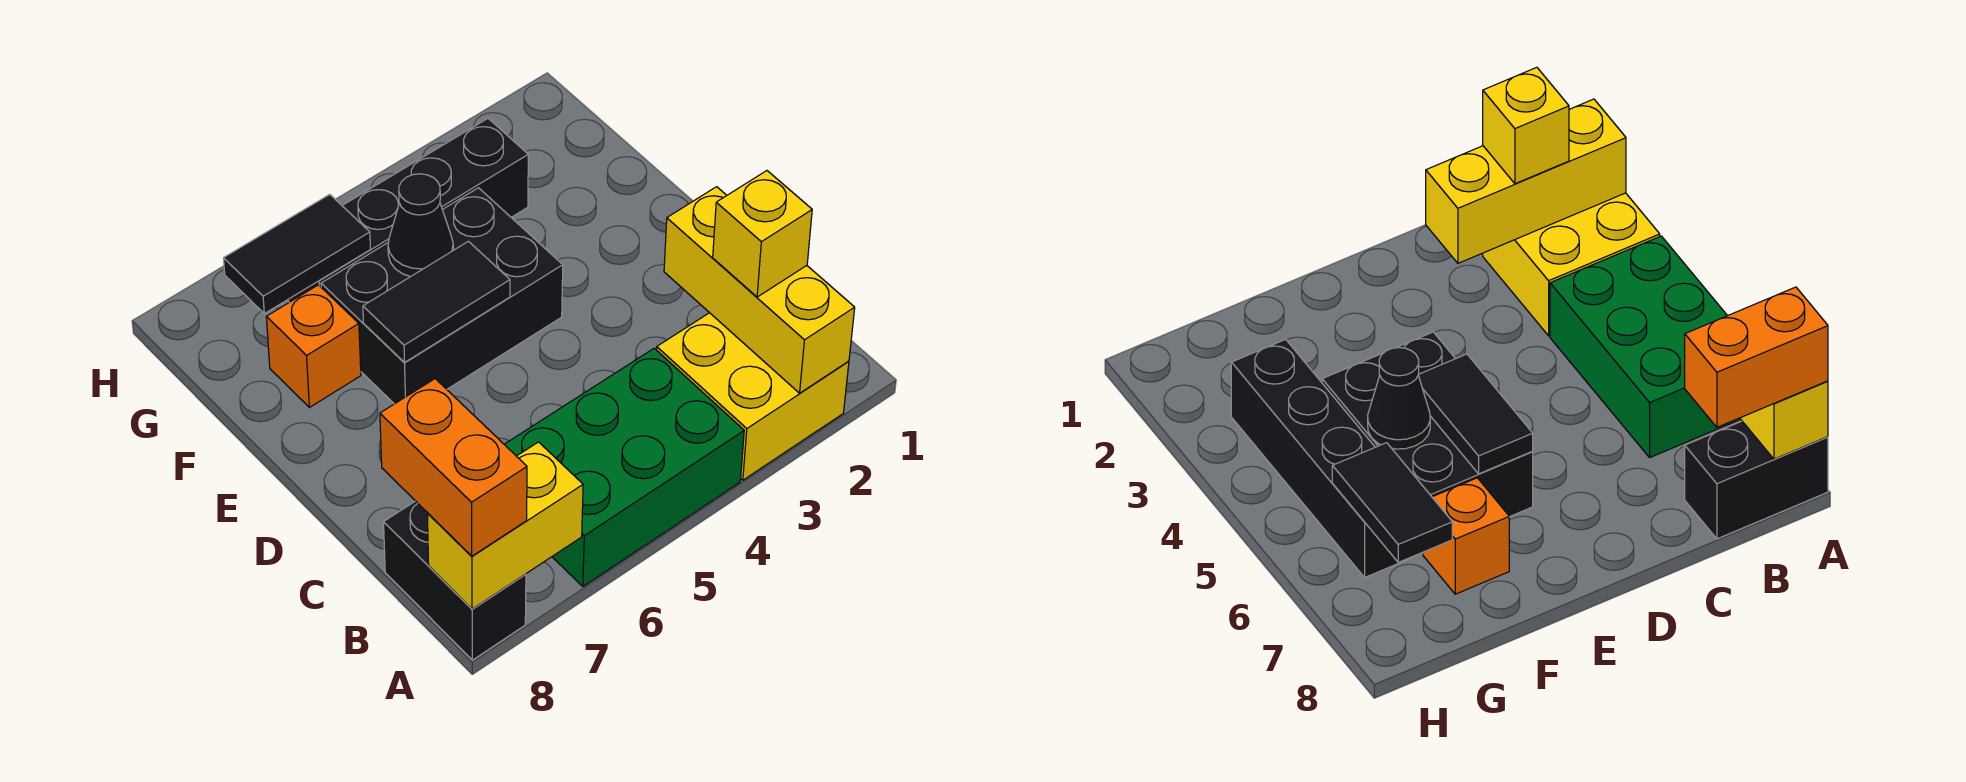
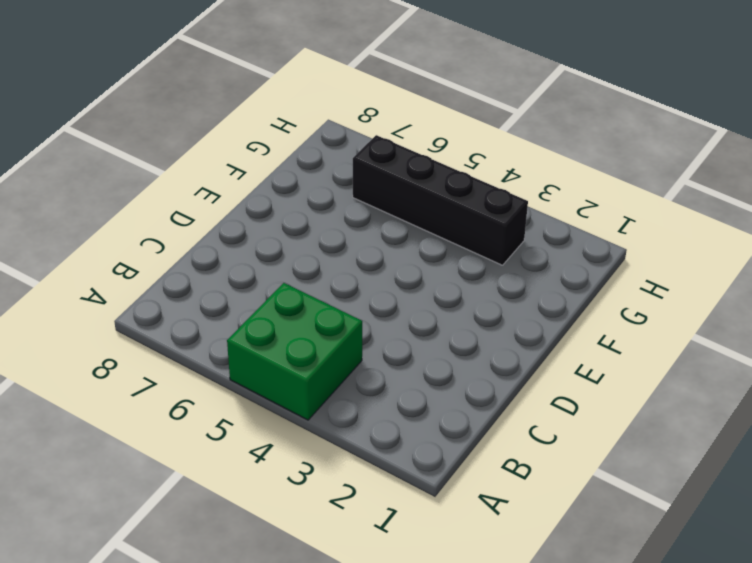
green brick A4:B5 level 1 -> green brick A4:B6 level 1
none -> yellow brick A2:B3 level 1
none -> black brick A8:B8 level 1
none -> black brick E4:F6 level 1

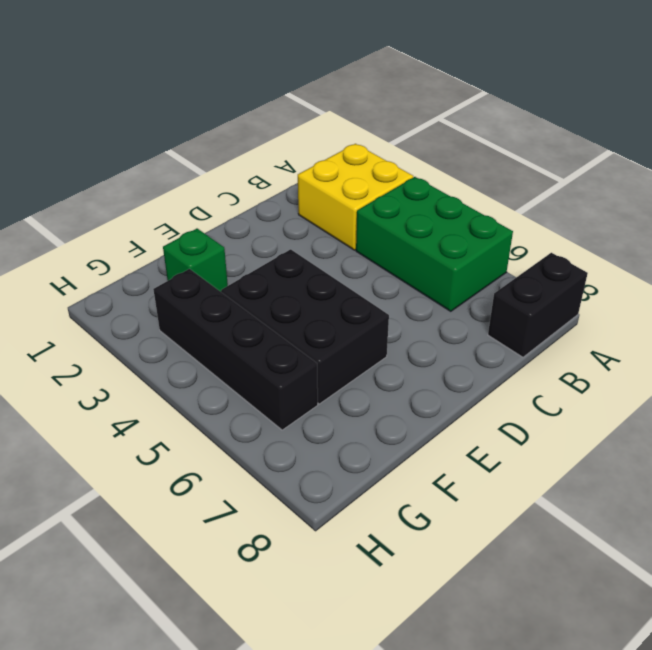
green brick F2 level 1 -> none
none -> orange brick F7 level 1
none -> yellow brick A2:C2 level 2
none -> yellow brick A7:A8 level 2

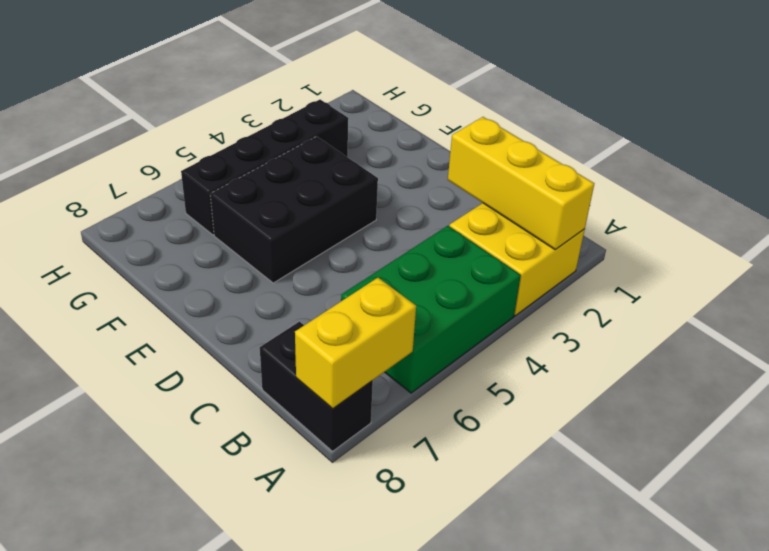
none -> orange brick F7 level 1
none -> black tile E5:E6 level 2
none -> black cone F5 level 2

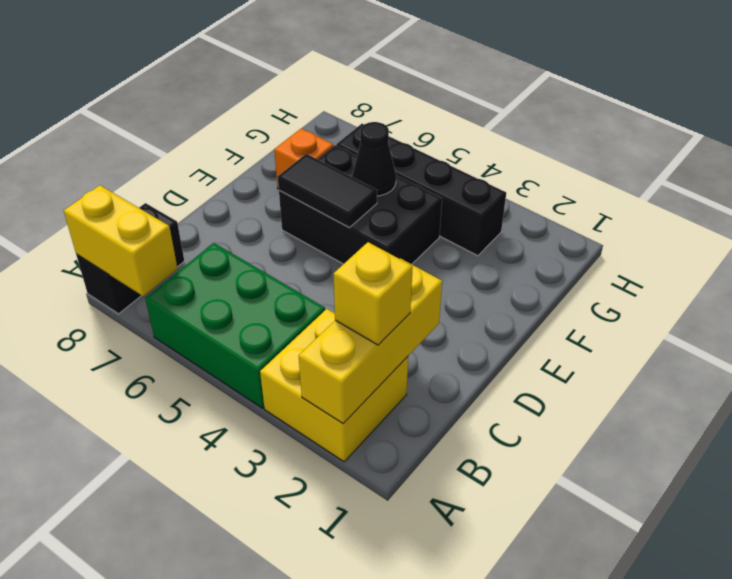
none -> black tile G6:G7 level 2
none -> orange brick A8:B8 level 3

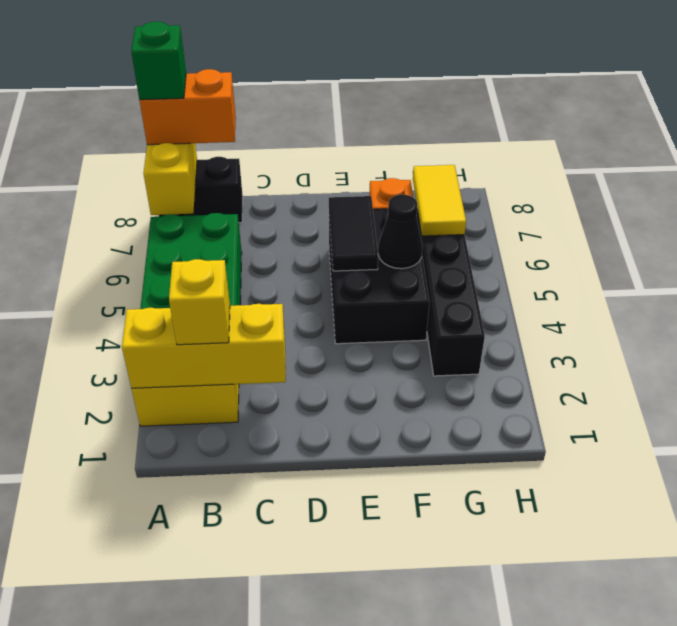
green brick A8 level 4 -> none
yellow tile G6:G7 level 2 -> black tile G6:G7 level 2

